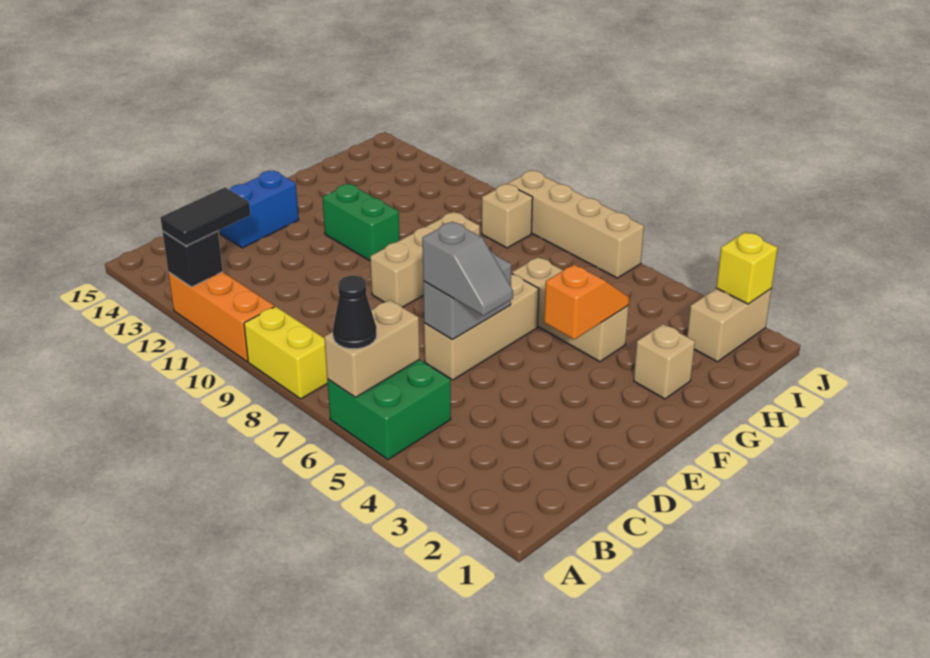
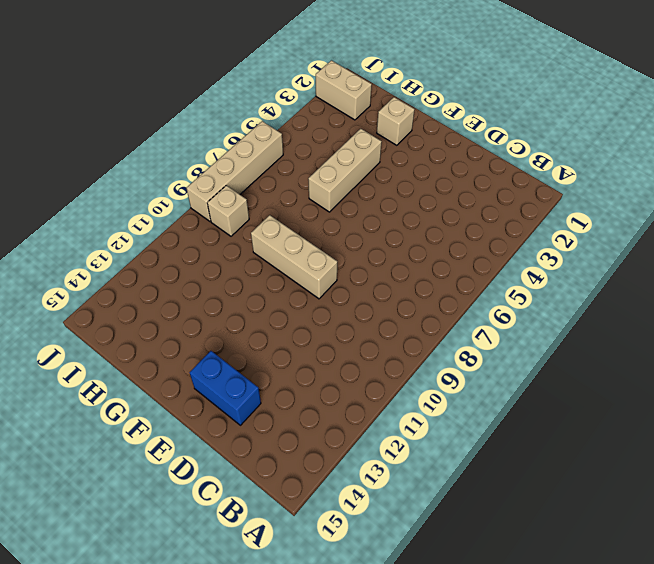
none -> green brick A5:B6 level 1
none -> yellow brick A8:A9 level 1
none -> orange brick A10:A12 level 1

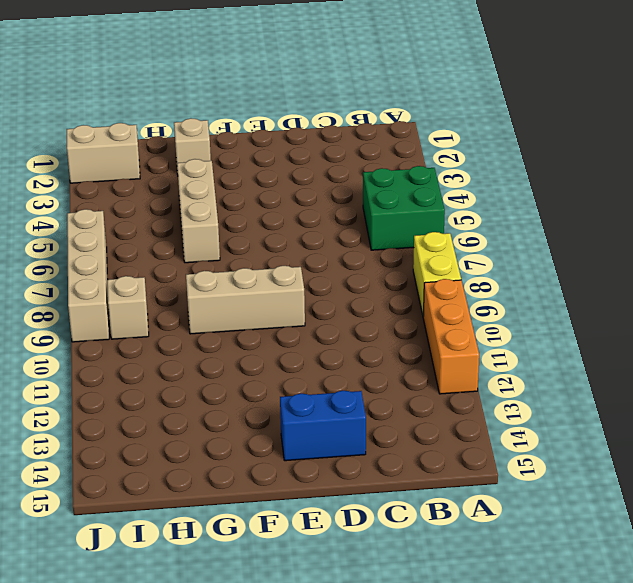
none -> tan brick D6:F6 level 1
none -> green brick F11:F12 level 1
none -> tan brick A6:B6 level 2

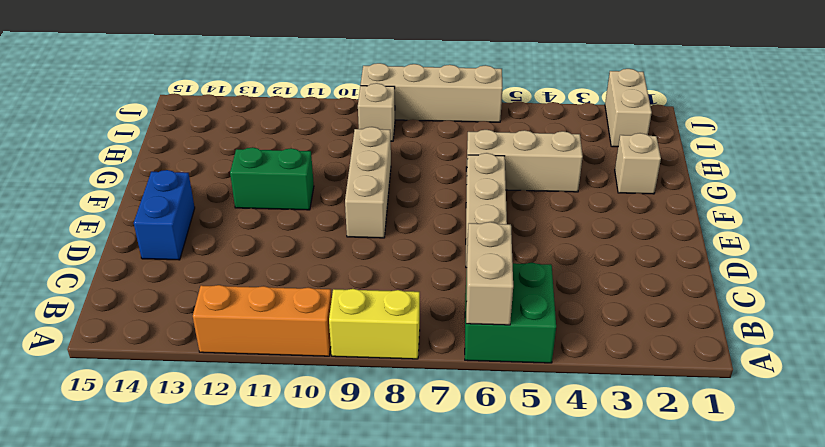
none -> black brick A12 level 2
none -> grey brick D6:E6 level 2
none -> orange slope F4:G4 level 2 top F

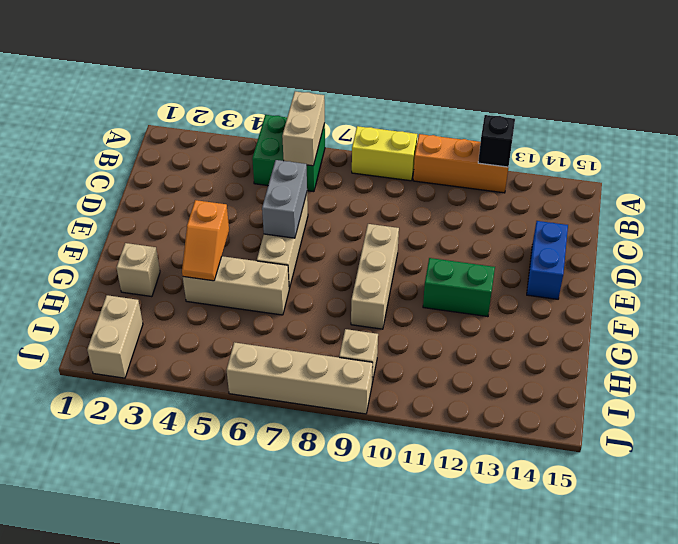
none -> yellow brick J2 level 2
none -> black cone A6 level 3
none -> black tile A12:B12 level 3

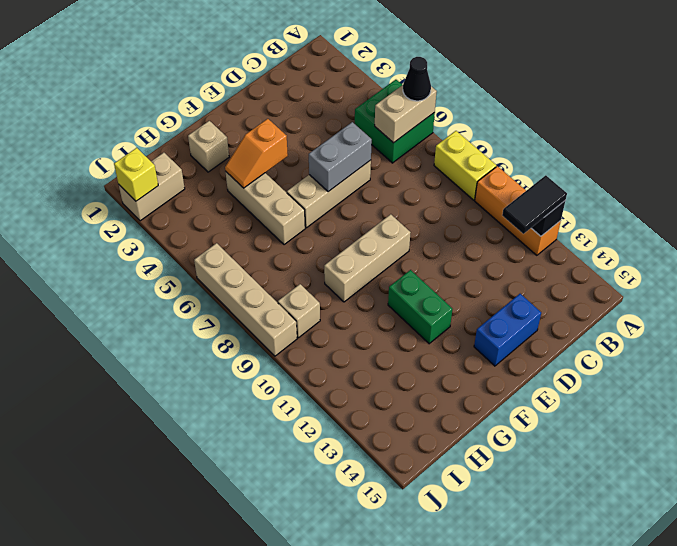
none -> grey slope D5:D6 level 3 top 6

